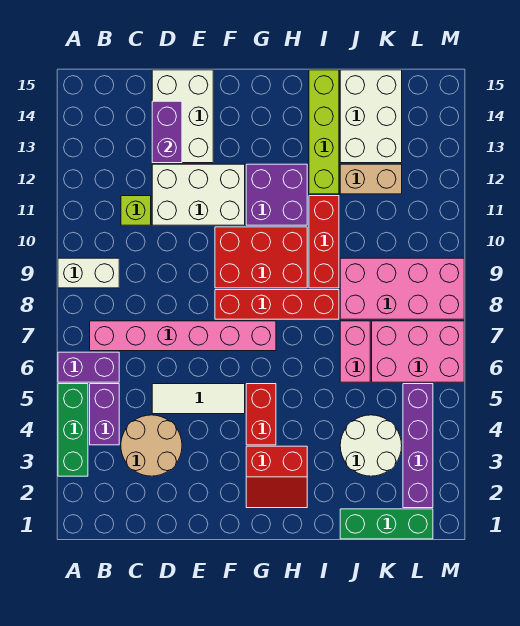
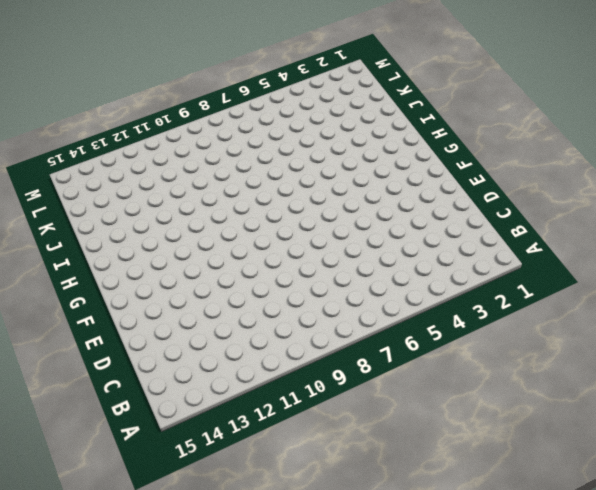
none -> green brick A3:A5 level 1
none -> purple brick A6:B6 level 1
none -> white brick A9:B9 level 1

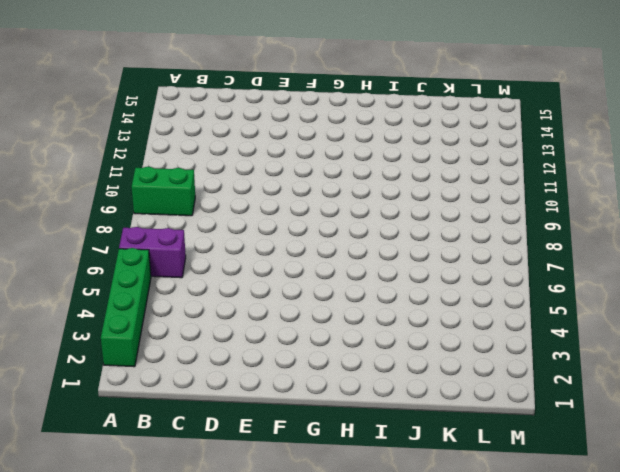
green brick A2:A5 level 1 -> green brick A3:A5 level 1
green brick A9:B9 level 1 -> white brick A9:B9 level 1
none -> purple brick B4:B5 level 1
none -> pink brick B7:G7 level 1
none -> tan round brick C3:D4 level 1

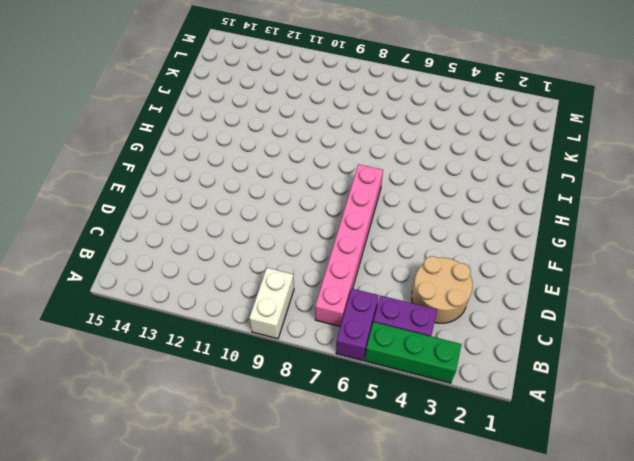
none -> lime brick C11 level 1
none -> white tile D5:F5 level 1
none -> white brick D11:F12 level 1

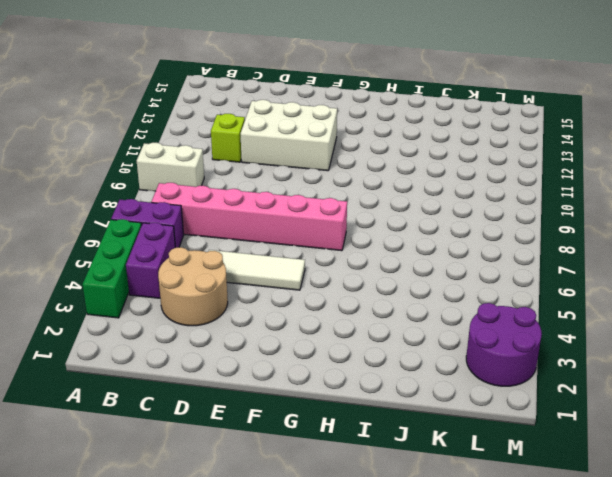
purple round brick L2:M3 level 1 -> purple brick L2:L5 level 1
none -> white brick D13:E15 level 1
none -> red brick F8:I8 level 1
none -> red brick F9:H10 level 1

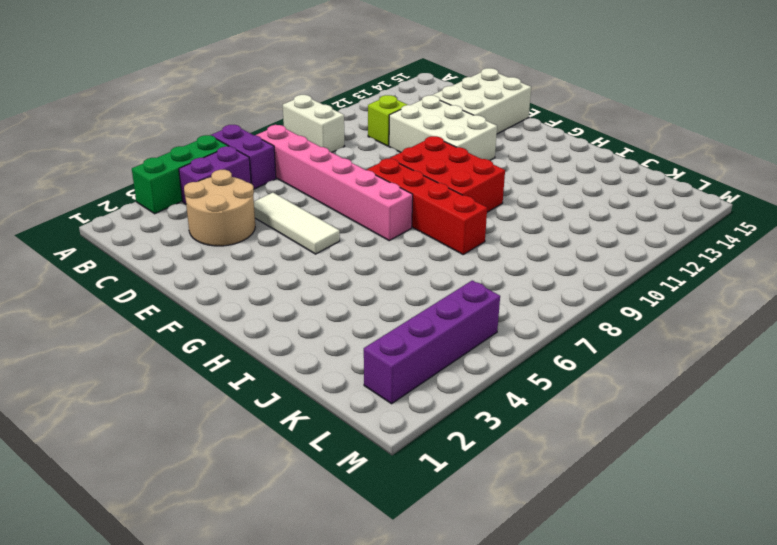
none -> red slope G2:H3 level 1 top 3
none -> red brick G4:G5 level 1
none -> purple brick G11:H12 level 1

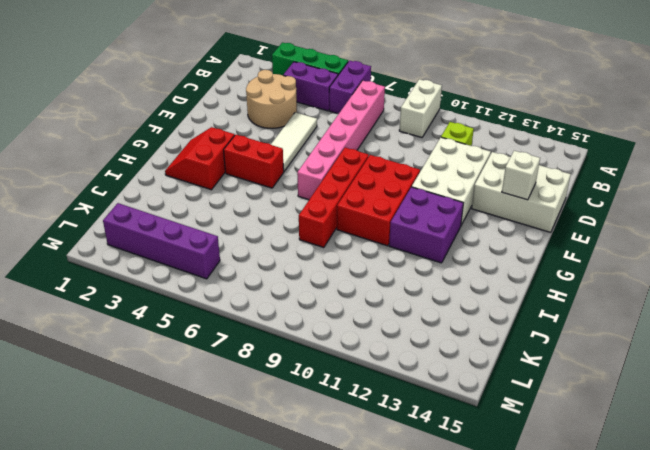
white brick E14 level 2 -> none
none -> red brick I9:I11 level 1
none -> lime brick I12:I15 level 1
none -> green brick J1:L1 level 1

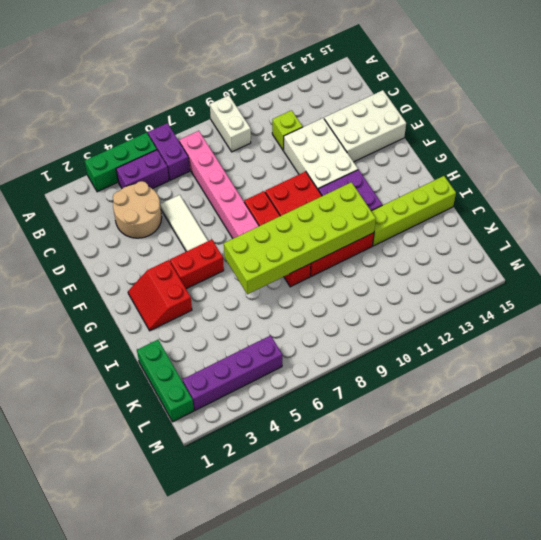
lime brick H6:I11 level 2 -> none
none -> white round brick J3:K4 level 1
none -> pink brick J6:J7 level 1
none -> pink brick J8:M9 level 1

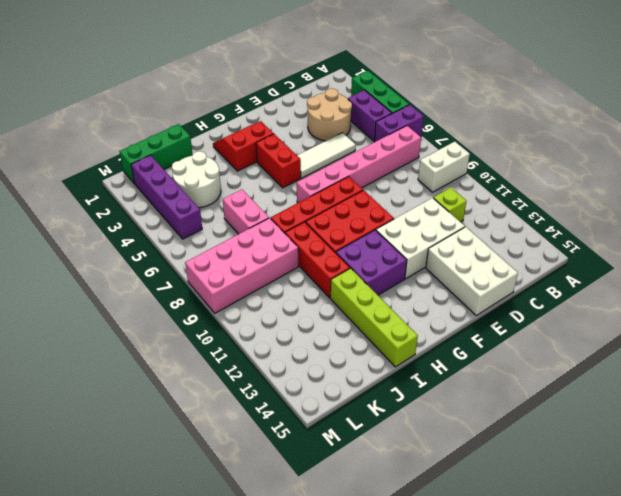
none -> tan brick J12:K12 level 1
none -> white brick J13:K15 level 1
none -> pink brick K6:M7 level 1

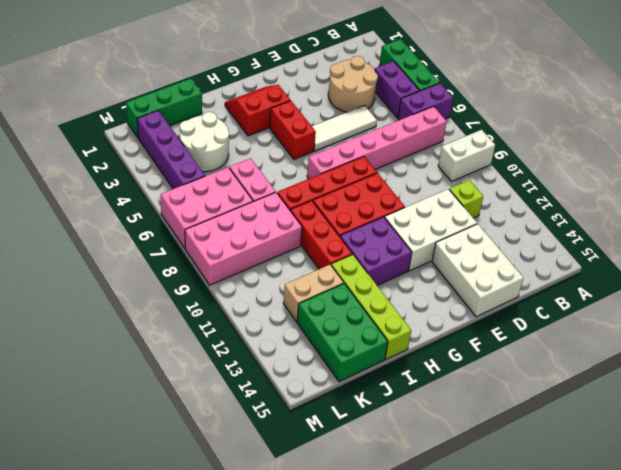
green brick J13:K15 level 1 -> white brick J13:K15 level 1
none -> purple brick D13:D14 level 2

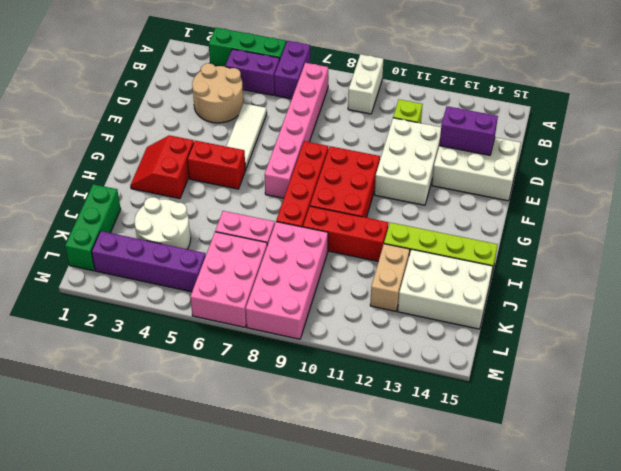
none -> purple brick G11:H12 level 1

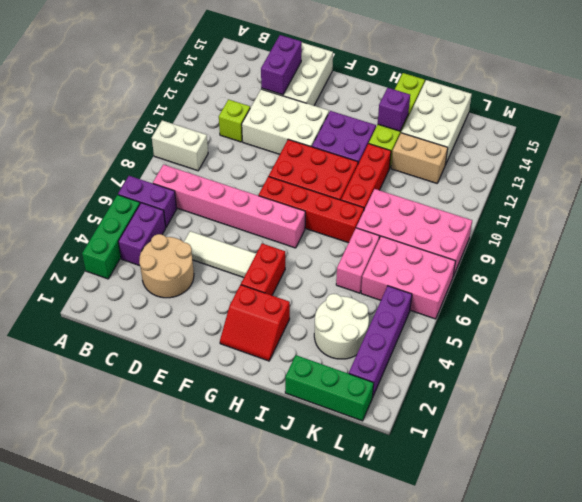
purple brick I13 level 2 -> none

